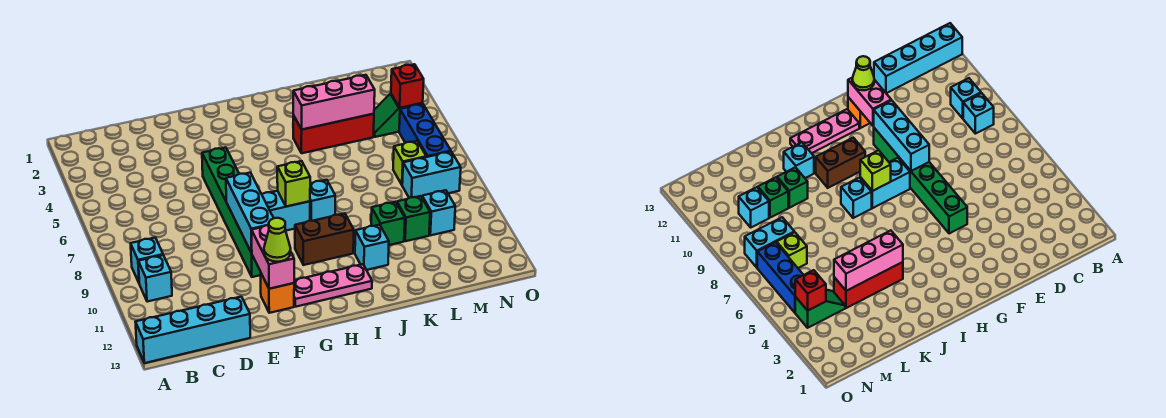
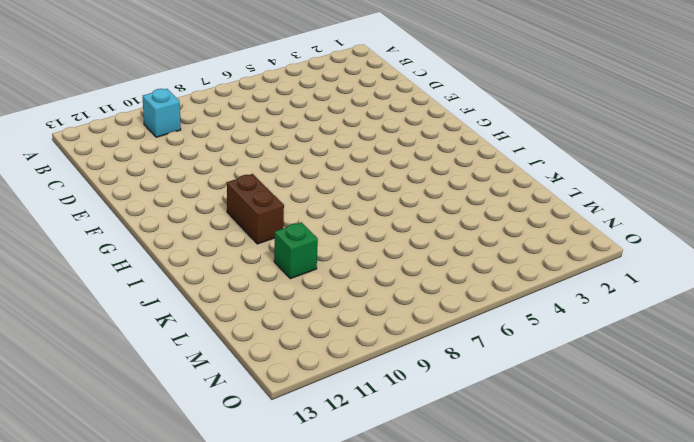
none -> cyan brick A13:D13 level 1
none -> cyan brick B9 level 1
none -> green brick F5:F10 level 1

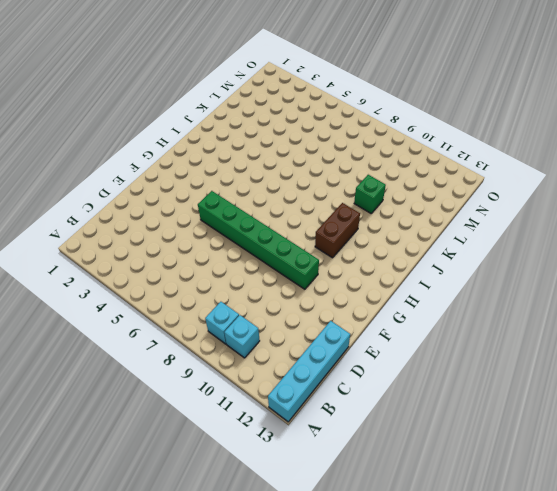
none -> orange brick F12 level 1
none -> cyan brick G8:H8 level 1
none -> pink plate G12:I12 level 1

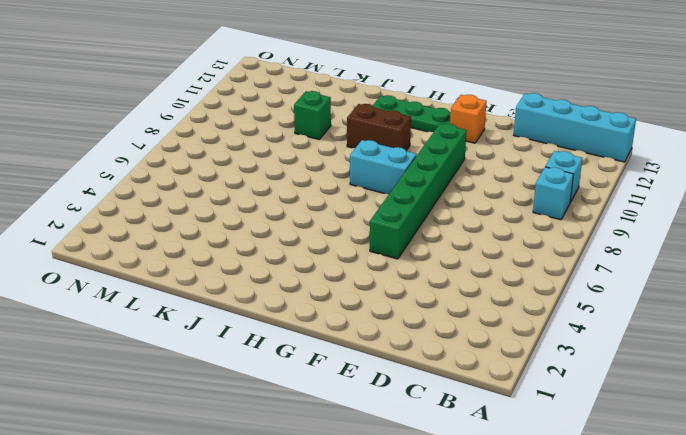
green plate G12:I12 level 1 -> pink plate G12:I12 level 1
none -> cyan brick I8 level 1
none -> red brick J4:L4 level 1
none -> cyan brick J11 level 1

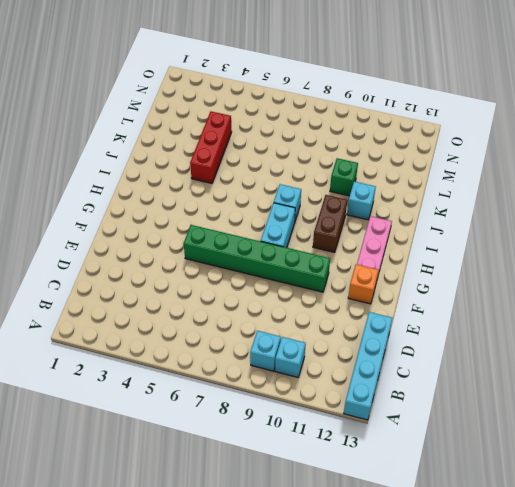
none -> green brick L10 level 1
none -> green slope M4:N4 level 1 top N
none -> lime brick M7 level 1

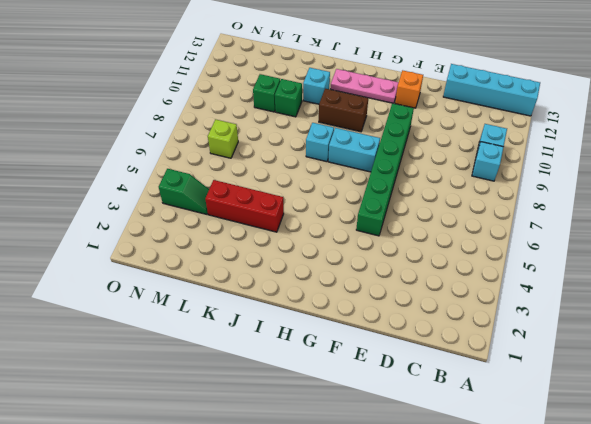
none -> cyan brick M8:N8 level 1
none -> cyan brick M10 level 1
none -> blue brick N5:N7 level 1

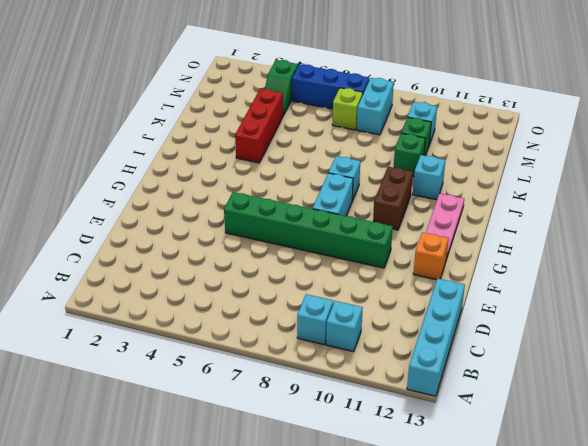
none -> cyan brick F8:F10 level 2
none -> pink brick F11:F12 level 2
none -> lime brick H8 level 2

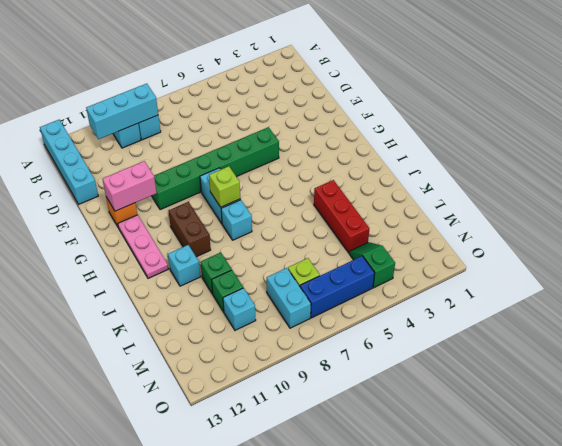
cyan brick B9:B11 level 2 -> cyan brick F8:F10 level 2
none -> pink brick J4:L4 level 2
none -> red brick N4 level 2
none -> lime cone F12 level 3

